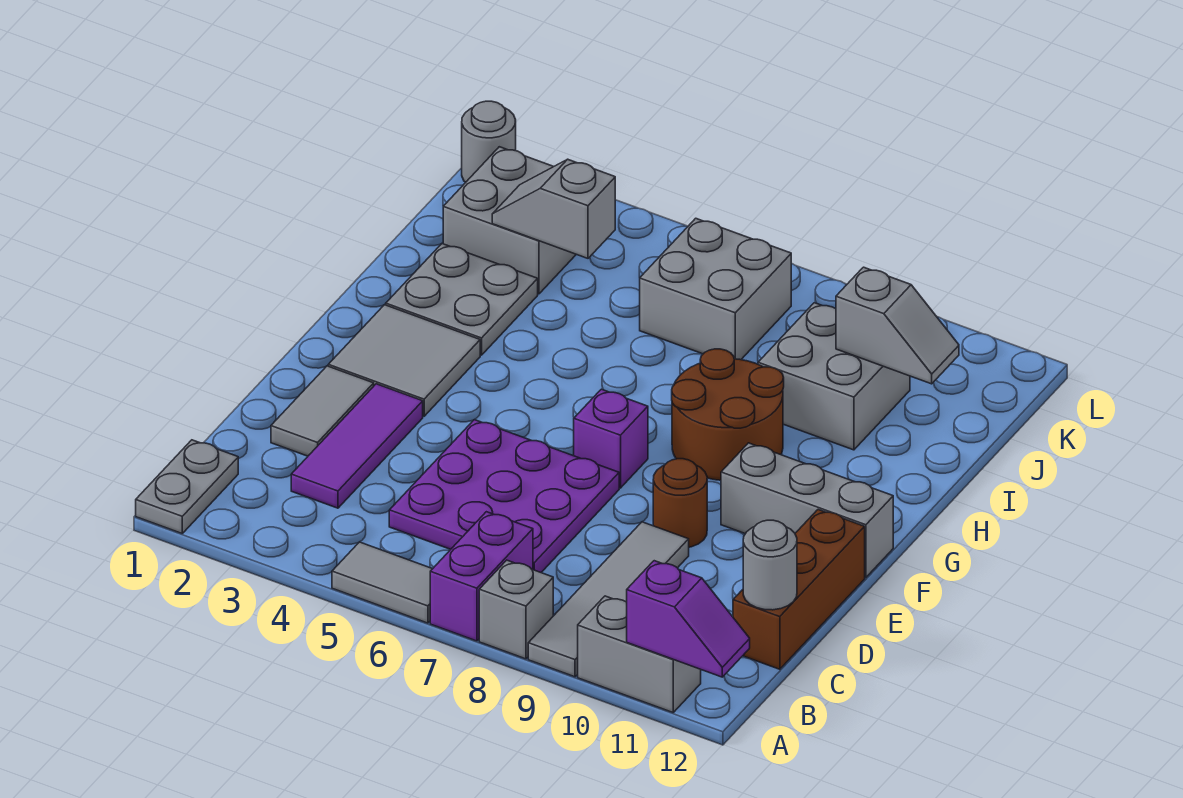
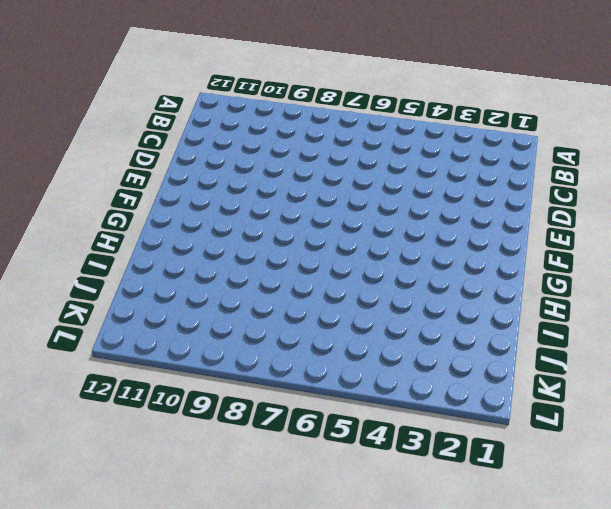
none -> grey plate A1:B1 level 1
none -> grey tile A5:A6 level 1
none -> purple brick A7:B7 level 1

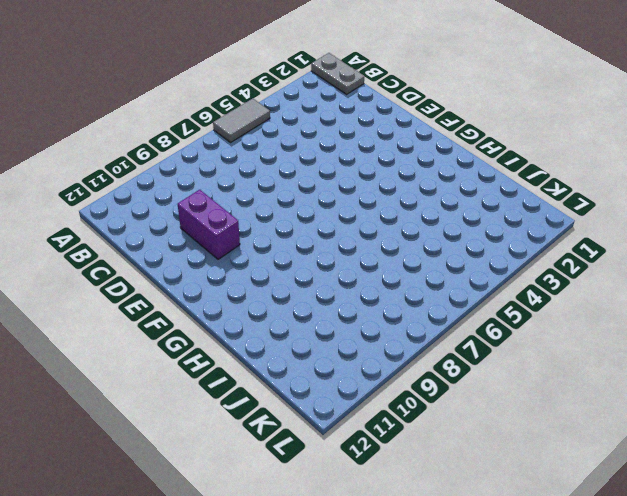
purple brick D10:E10 level 1 -> purple brick A7:B7 level 1
none -> grey brick A8 level 1
none -> grey tile A9:D9 level 1
none -> grey brick A10:A11 level 1

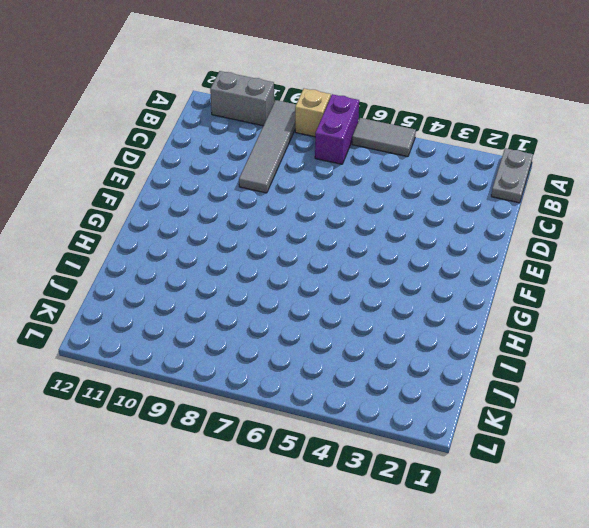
tan brick A8 level 1 -> grey brick A8 level 1
none -> purple tile C3:E3 level 1
none -> purple plate C5:E7 level 1
none -> brown brick C12:E12 level 1

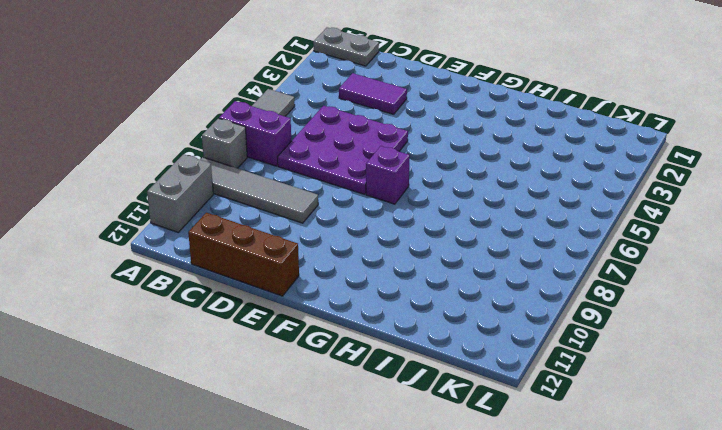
purple tile C3:D3 level 1 -> purple tile C3:E3 level 1
none -> grey tile D2:E2 level 1
none -> brown round brick E9 level 1
none -> grey tile F2:G3 level 1

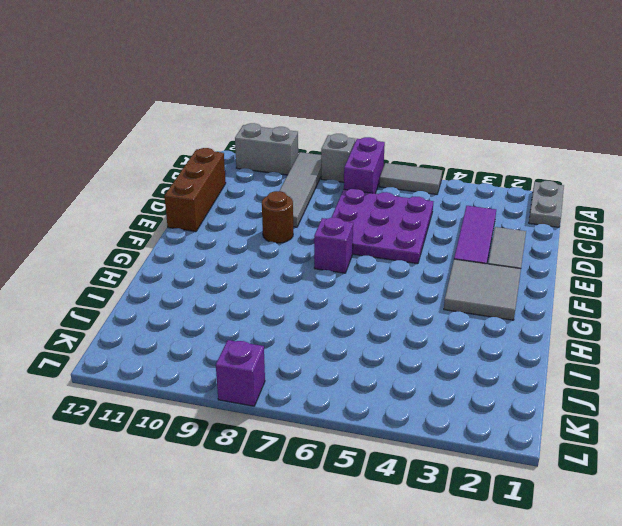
purple brick L8 level 1 -> none
none -> grey brick F10:F12 level 1
none -> brown round brick G8:H9 level 1
none -> grey plate H2:I3 level 1

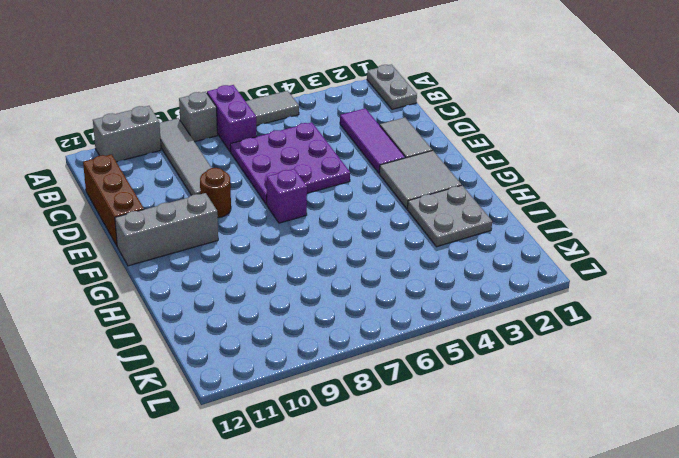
none -> brown round brick G8:H9 level 1
none -> grey brick I9:J10 level 1
none -> grey brick J2:K3 level 1

